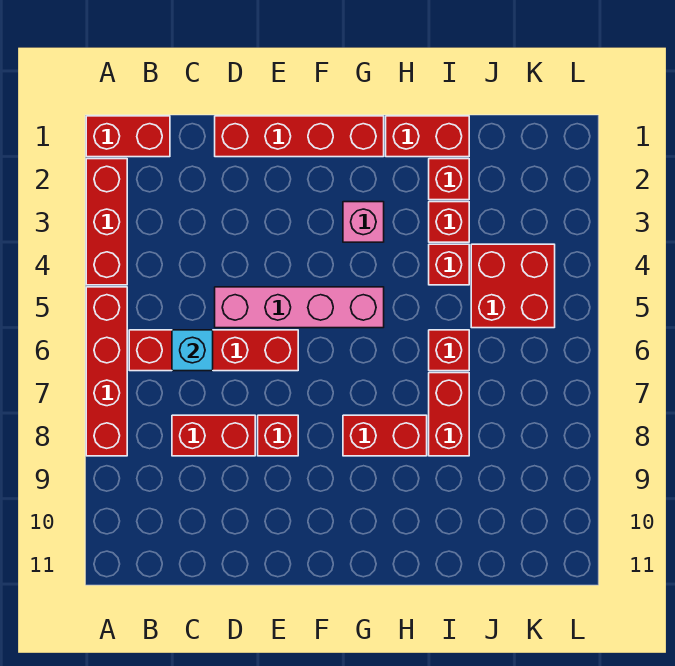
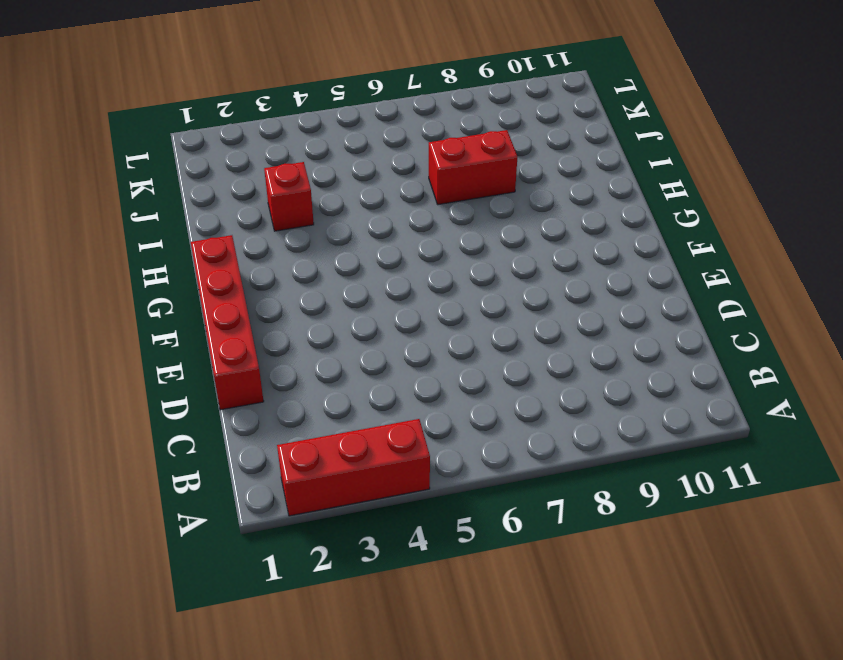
none -> red brick A1:B1 level 1
none -> red brick A5:A8 level 1
none -> red brick B6:E6 level 1

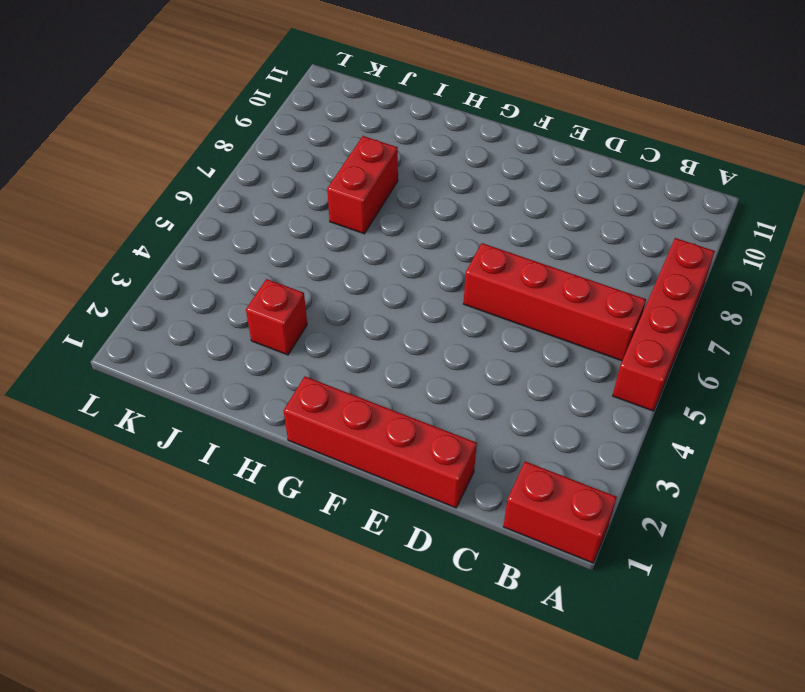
none -> red brick A2:A4 level 1
none -> red brick C8:D8 level 1
none -> pink brick D5:G5 level 1

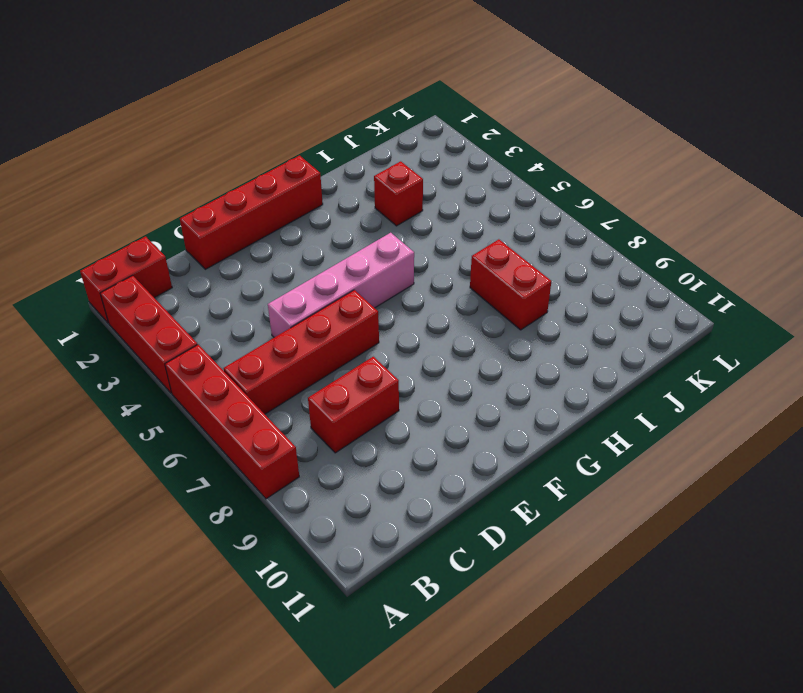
none -> red brick E8 level 1
none -> pink brick G3 level 1
none -> red brick G8:H8 level 1

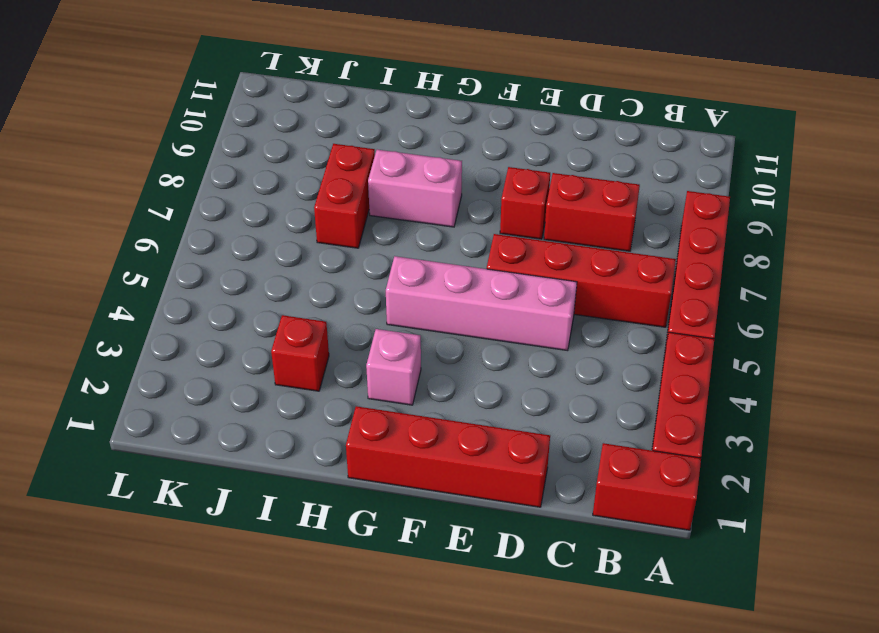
pink brick G8:H8 level 1 -> red brick G8:H8 level 1
none -> red brick H1:I1 level 1
none -> red brick I2 level 1
none -> red brick I4 level 1

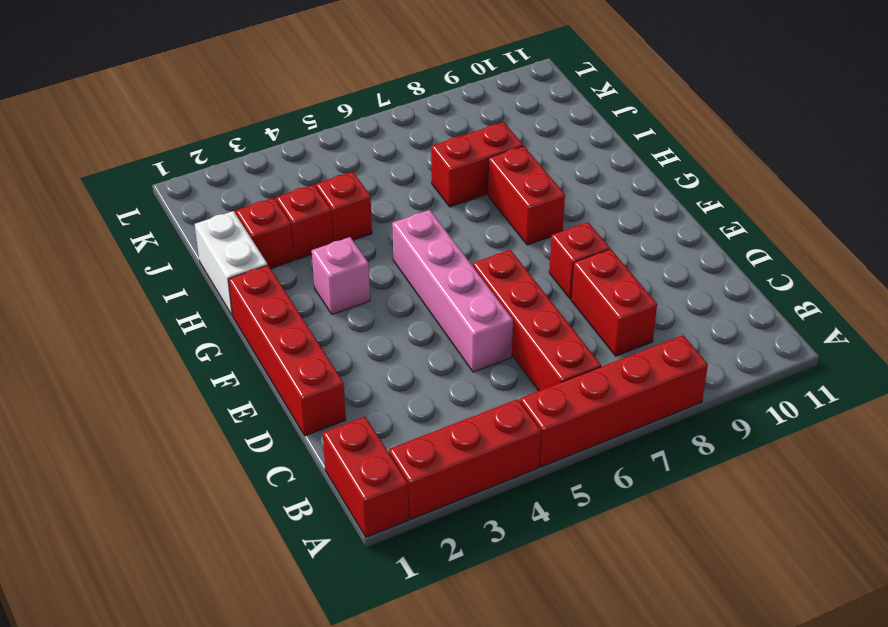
white brick H1:I1 level 1 -> red brick H1:I1 level 1
none -> red brick I6 level 1
none -> red brick J4:K5 level 1
none -> cyan brick C6 level 2

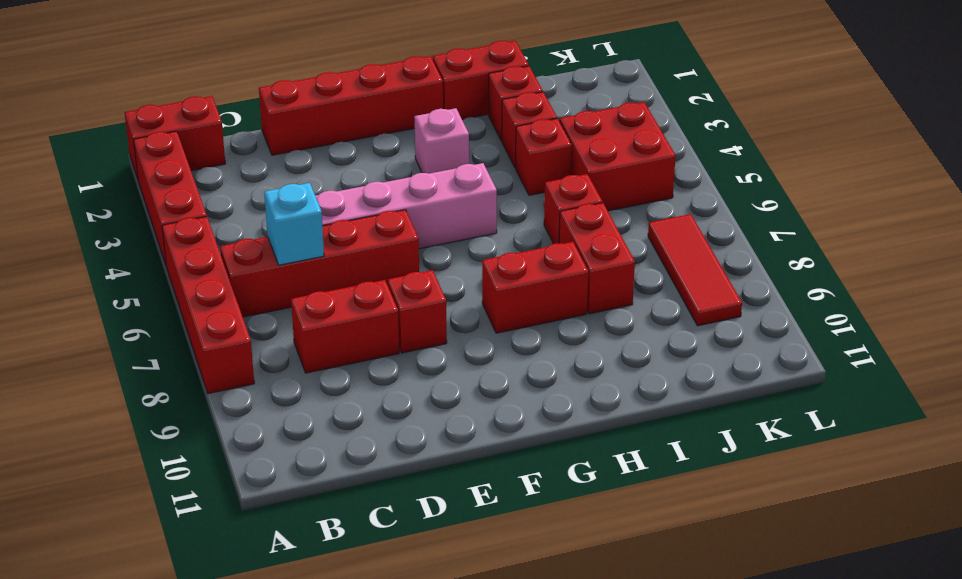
red tile K7:K9 level 1 -> none

